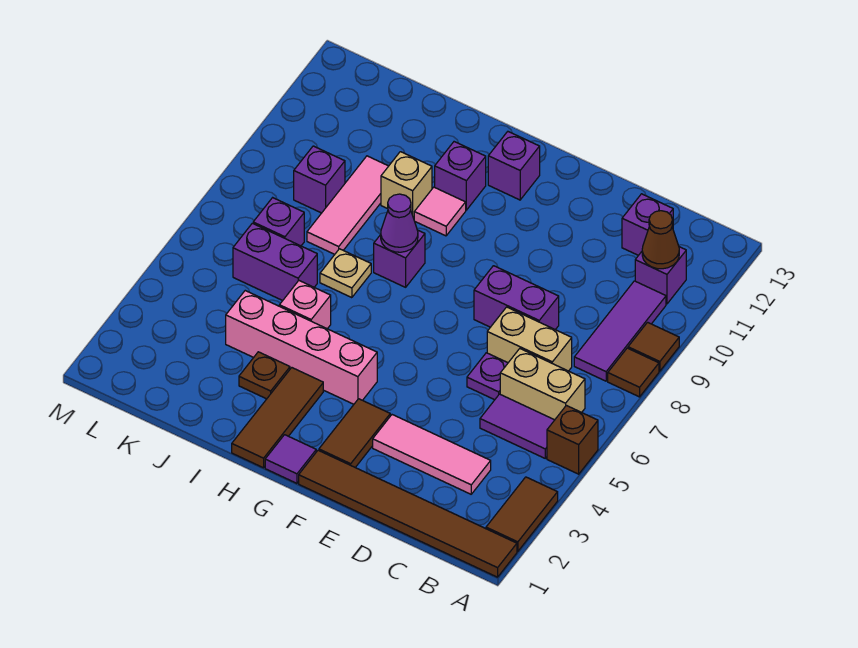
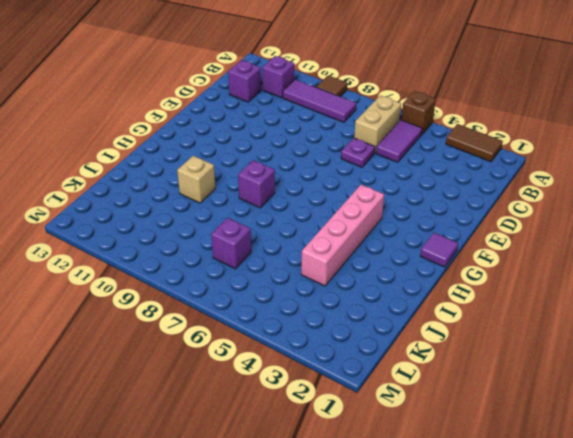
none -> brown tile A1:F1 level 1
none -> brown tile A8 level 1
none -> pink tile C3:E3 level 1
none -> tan brick C7:D7 level 1

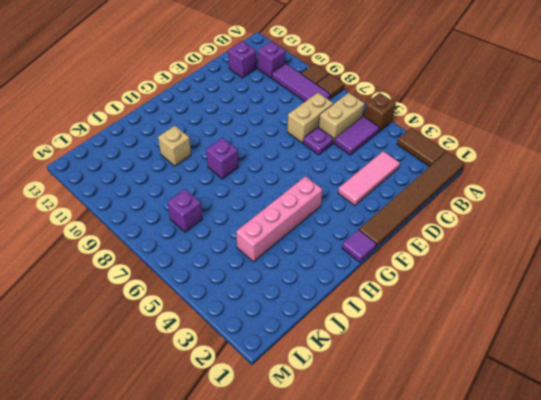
none -> purple brick D8:E8 level 1
none -> brown tile F2:F3 level 1
none -> purple brick G12 level 1
none -> brown tile H1:H3 level 1

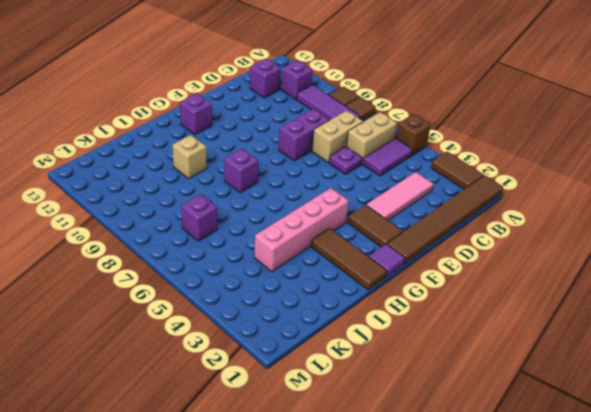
none -> pink tile H10 level 1
none -> purple brick H11 level 1
none -> brown plate I3 level 1
none -> pink brick I5 level 1

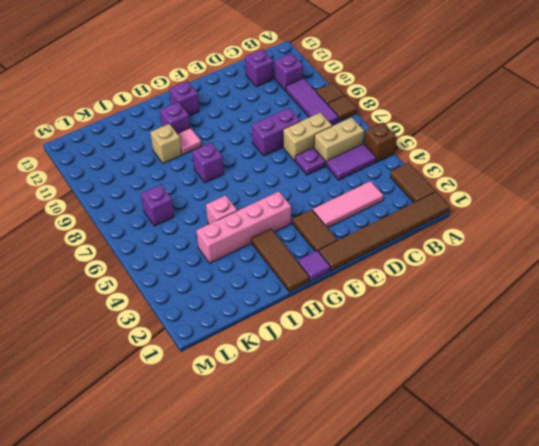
none -> brown plate I3 level 1
none -> tan plate I7 level 1
none -> purple brick J6:K6 level 1
none -> pink tile J8:J10 level 1

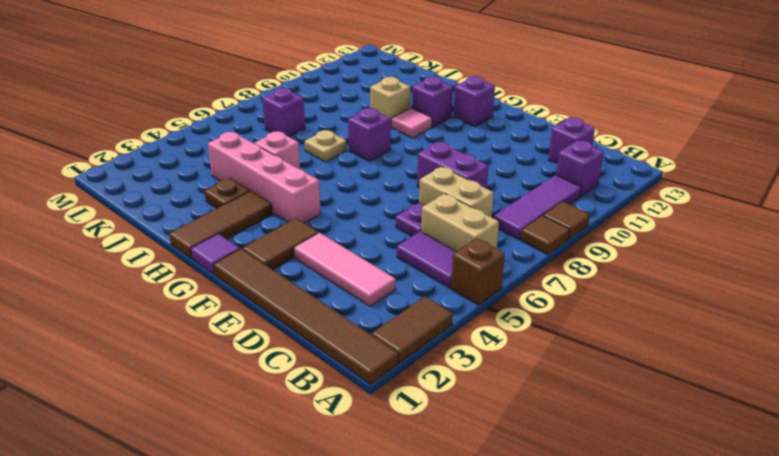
none -> purple brick J6:K6 level 1
none -> pink tile J8:J10 level 1
none -> purple brick K9 level 1
none -> brown cone B11 level 2

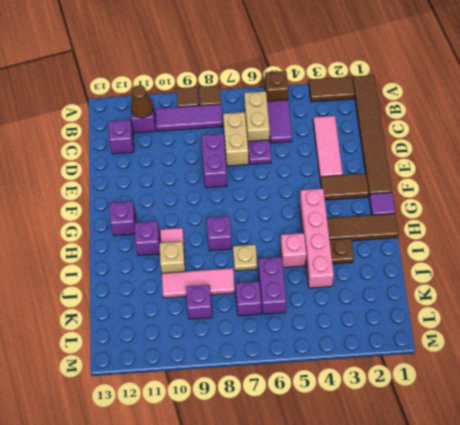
none -> purple cone H8 level 2

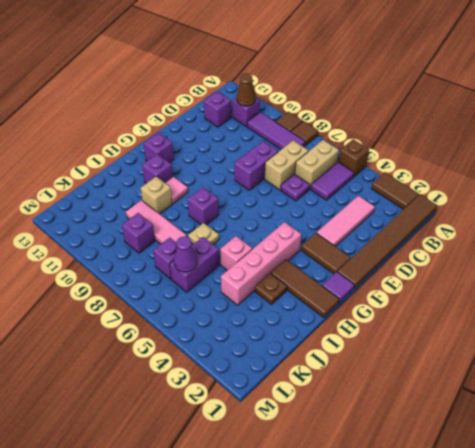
purple cone K6 level 2 -> purple cone H8 level 2

